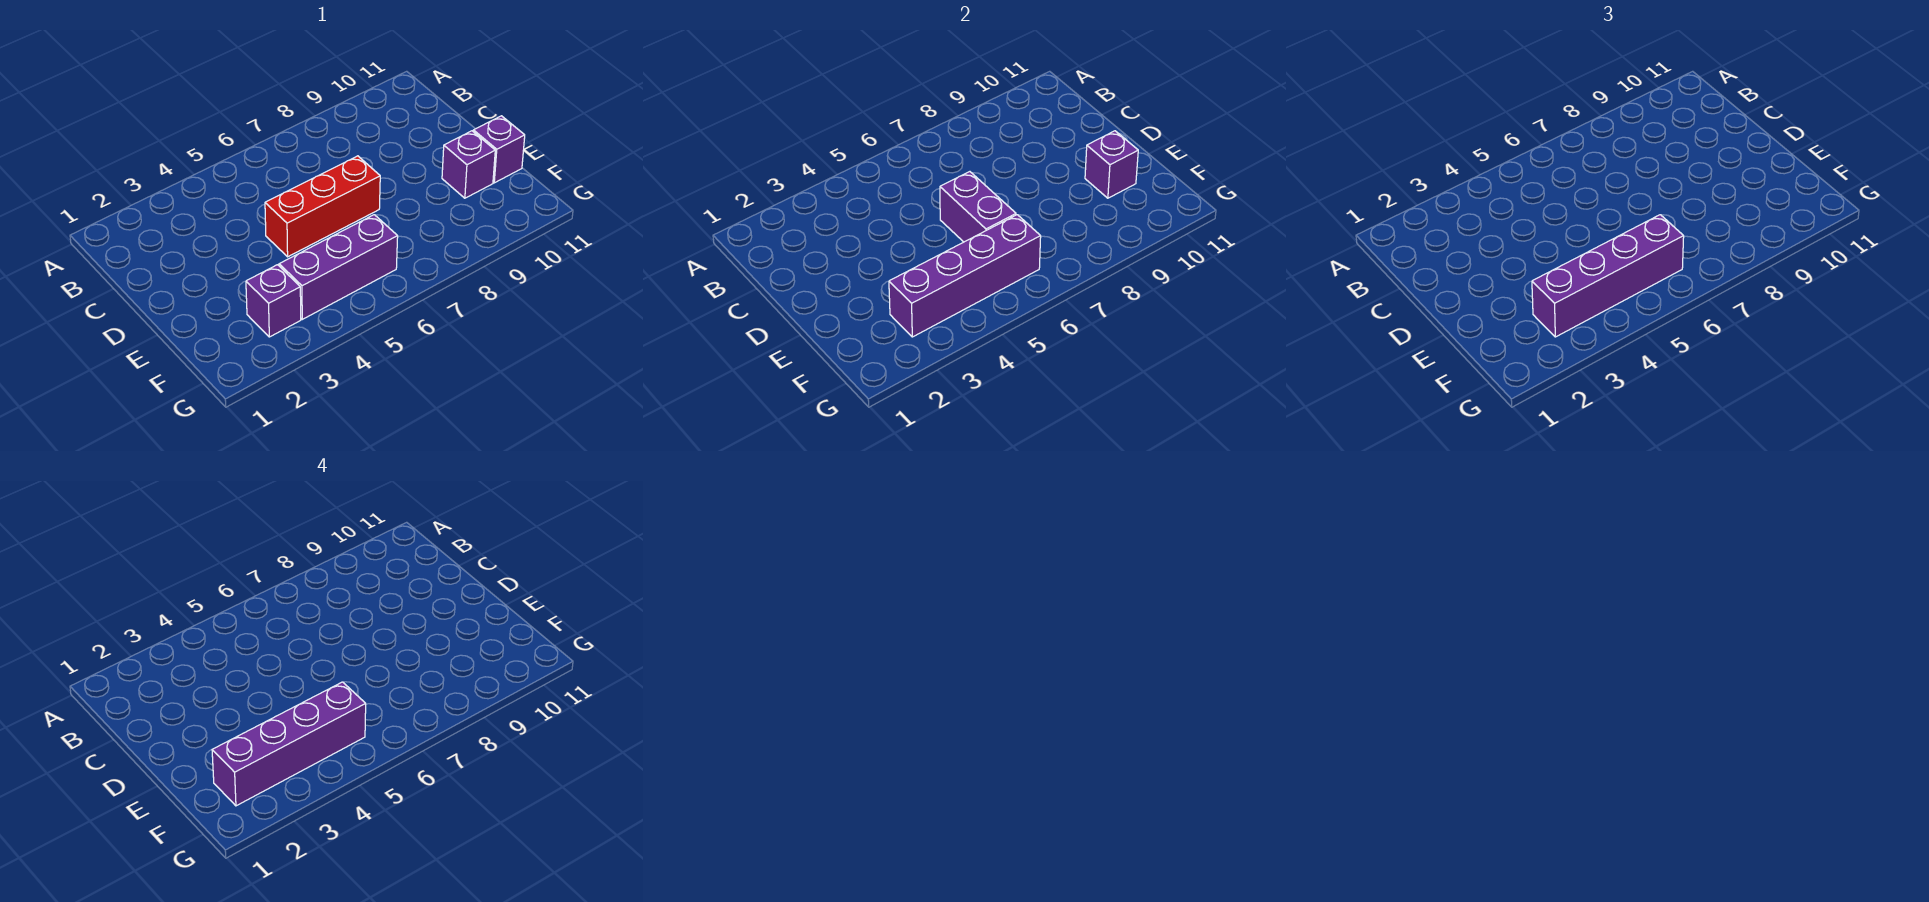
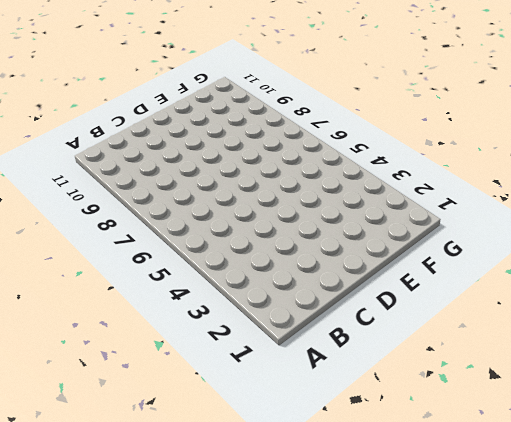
none -> red brick D5:D7 level 1
none -> purple brick E10 level 1

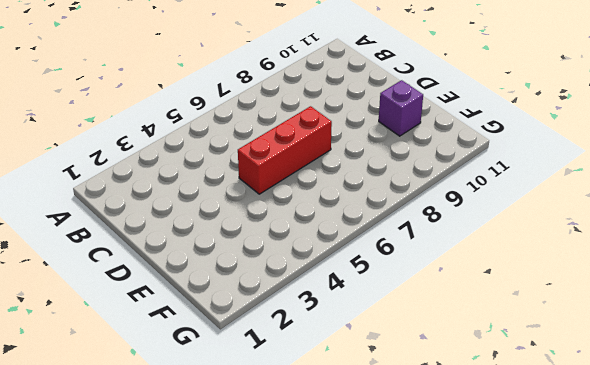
none -> purple brick E11 level 1
none -> purple brick F3 level 1

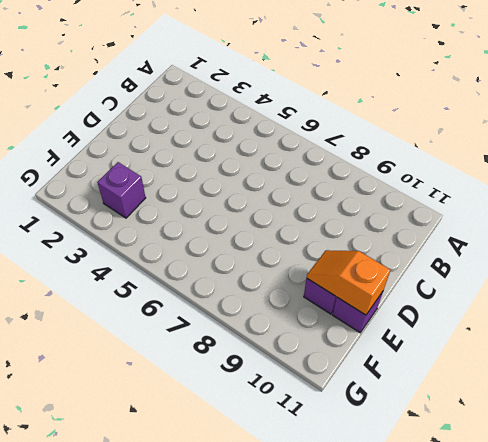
orange slope E10:E11 level 2 top 11 -> purple brick E10 level 2
none -> red brick D5:D7 level 1
none -> purple brick F4:F6 level 1

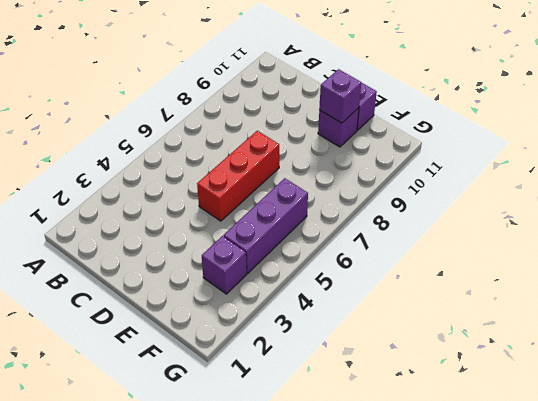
none -> purple brick D6:E6 level 2
none -> purple brick F3:F6 level 2

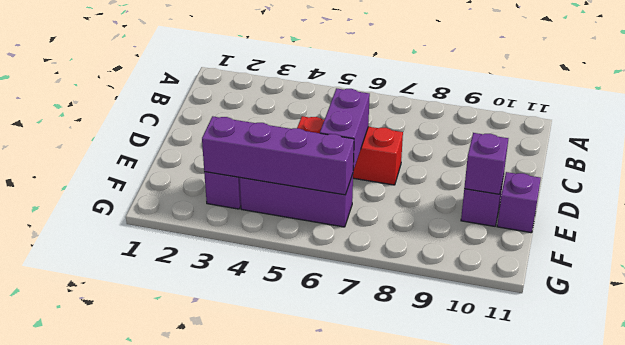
none -> purple brick F3:F6 level 3
none -> purple brick F2:F5 level 4

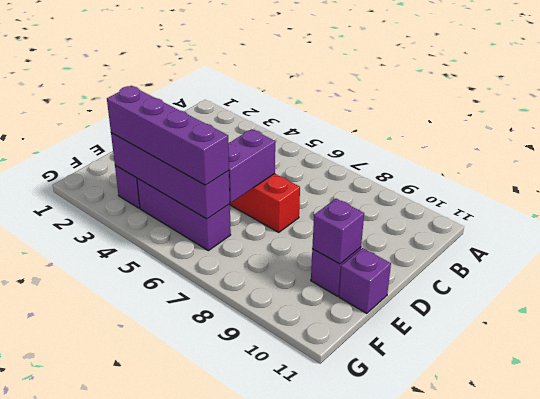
none -> purple brick F2:F5 level 4

